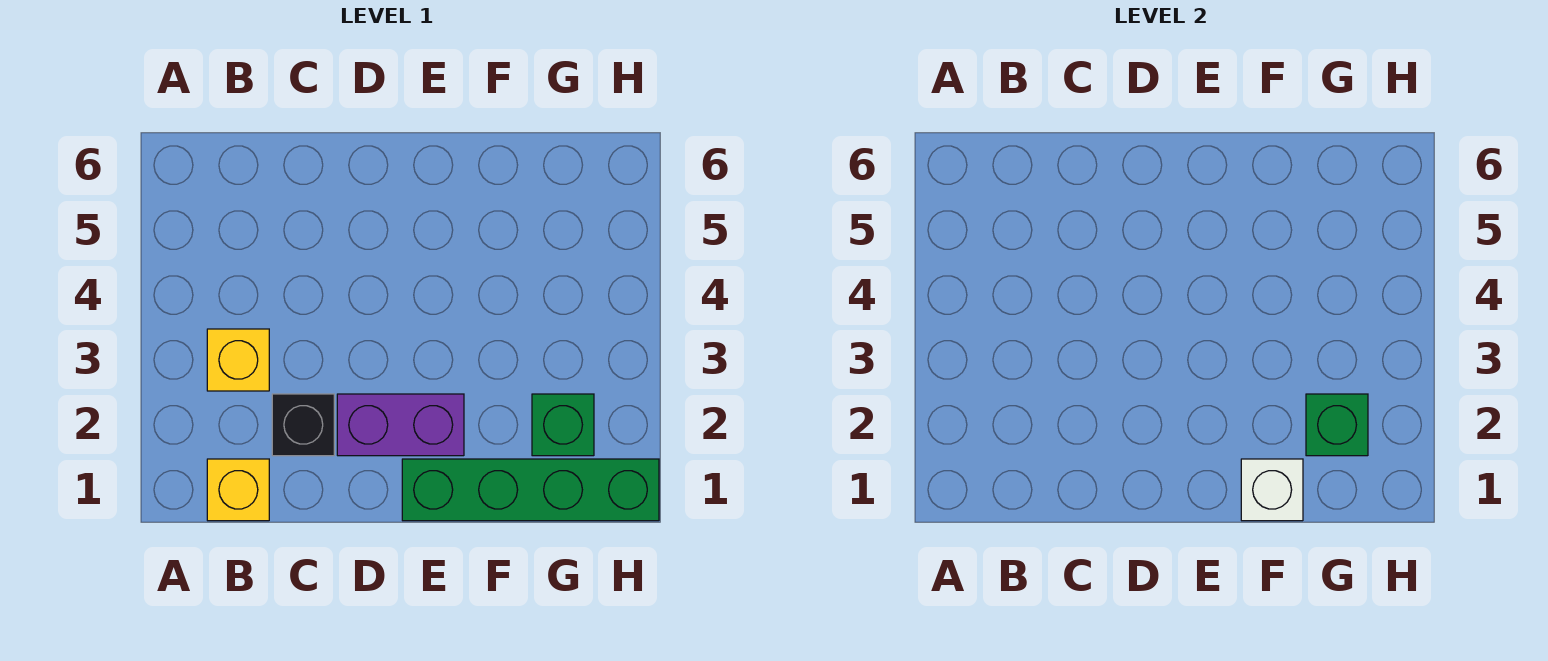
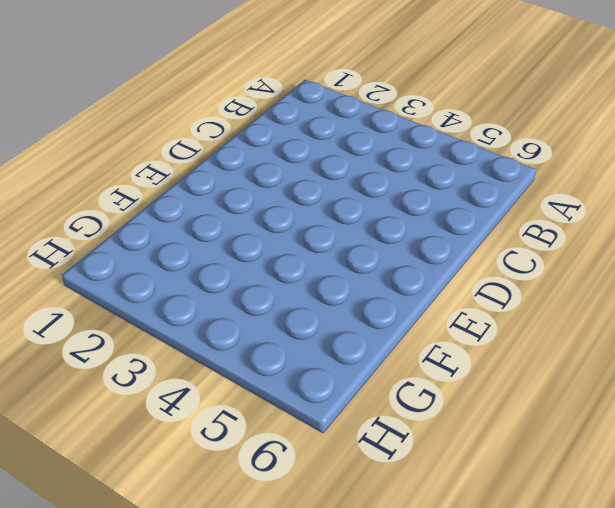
none -> yellow brick B1 level 1
none -> yellow brick B3 level 1

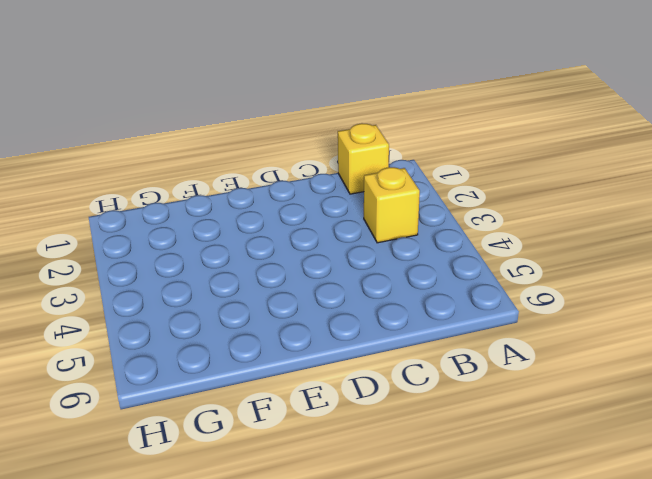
none -> black brick C2 level 1
none -> purple brick D2:E2 level 1

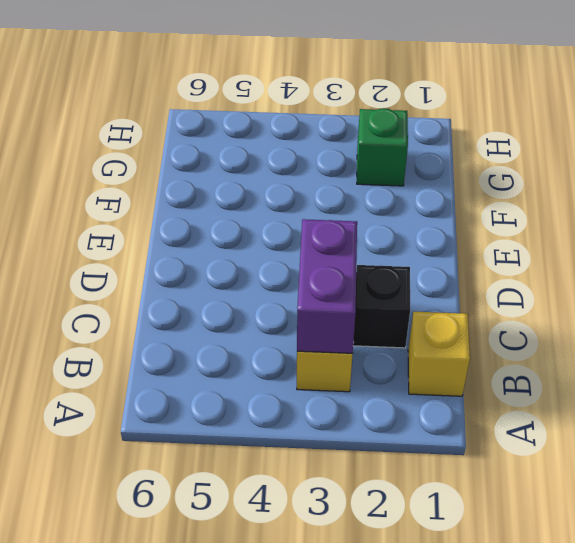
purple brick B3:C3 level 2 -> purple brick D2:E2 level 1
none -> green brick E1:H1 level 1
none -> white brick F1 level 2

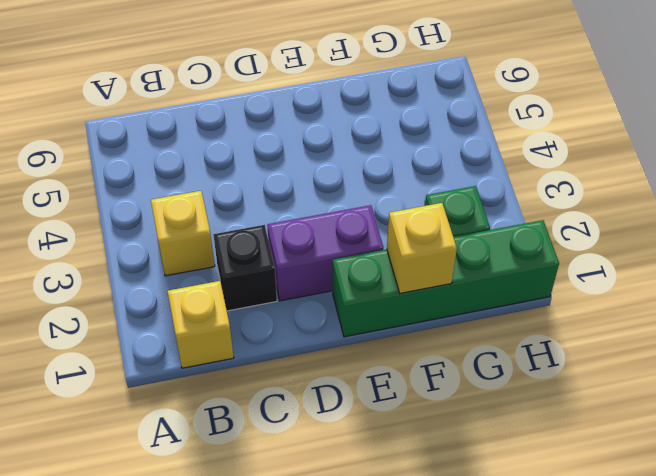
yellow brick F1 level 2 -> white brick F1 level 2
none -> green brick G2 level 2

